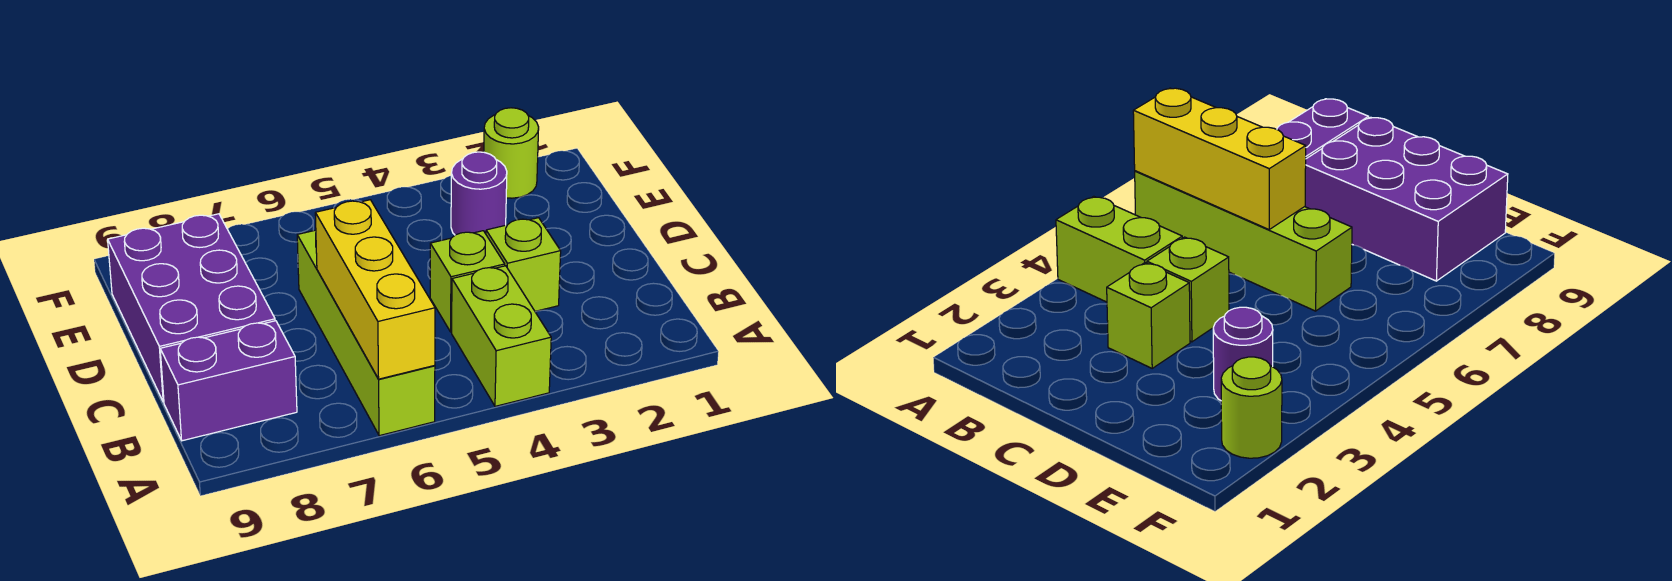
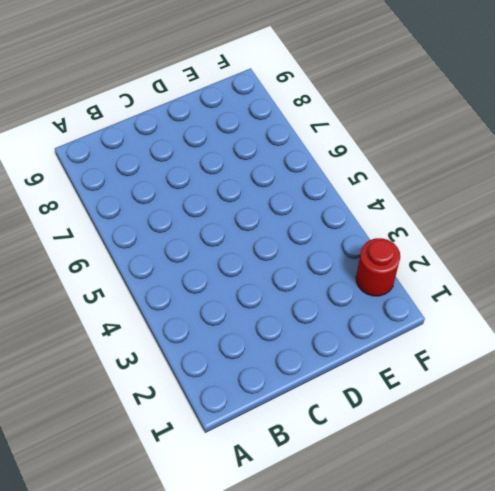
red round brick F2 level 1 -> lime round brick F2 level 1
none -> lime brick A4:B4 level 1
none -> lime brick A6:D6 level 1

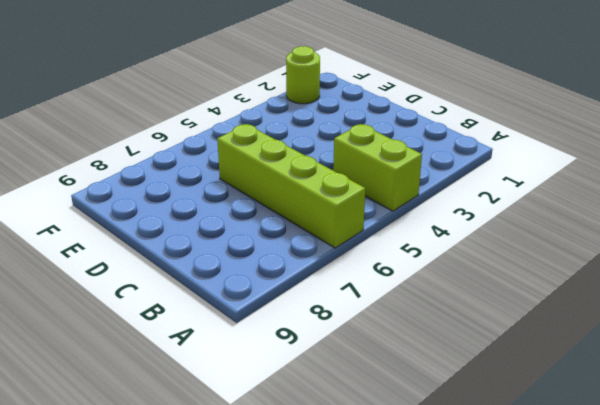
none -> purple brick B8:B9 level 1
none -> lime brick C3 level 1

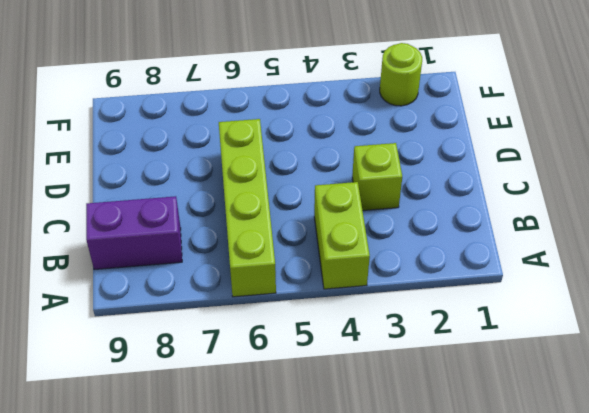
none -> lime brick C4 level 1
none -> purple brick C8:E9 level 1

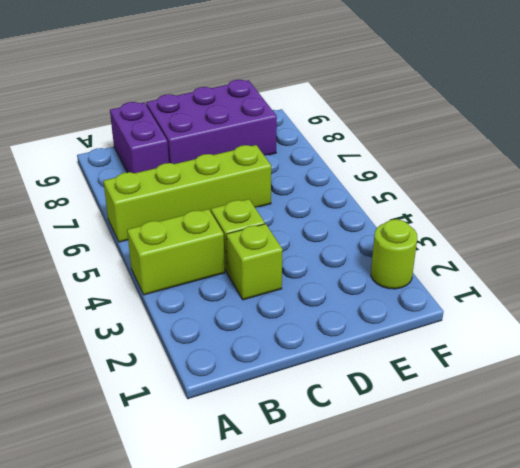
none -> purple round brick E3 level 1
none -> yellow brick A6:C6 level 2

